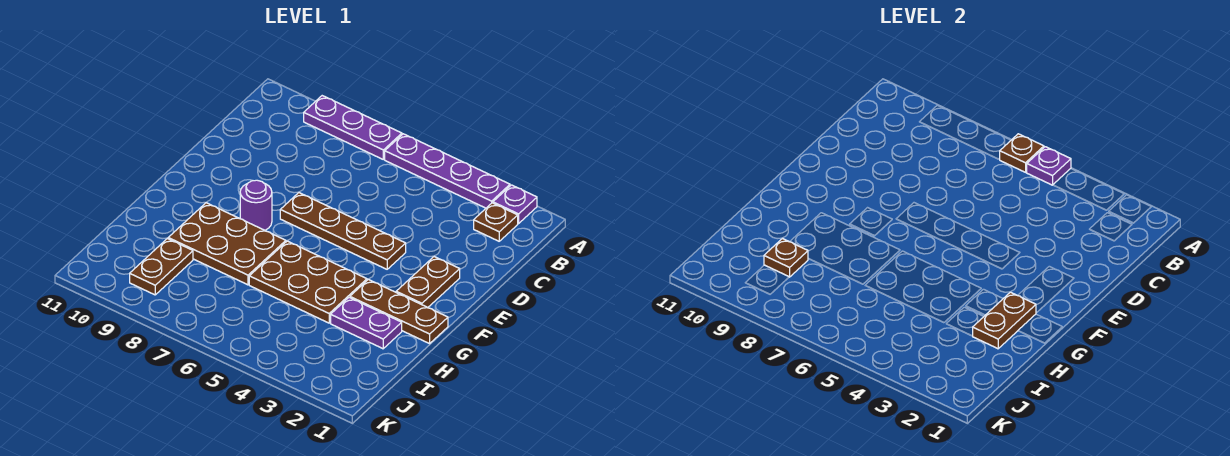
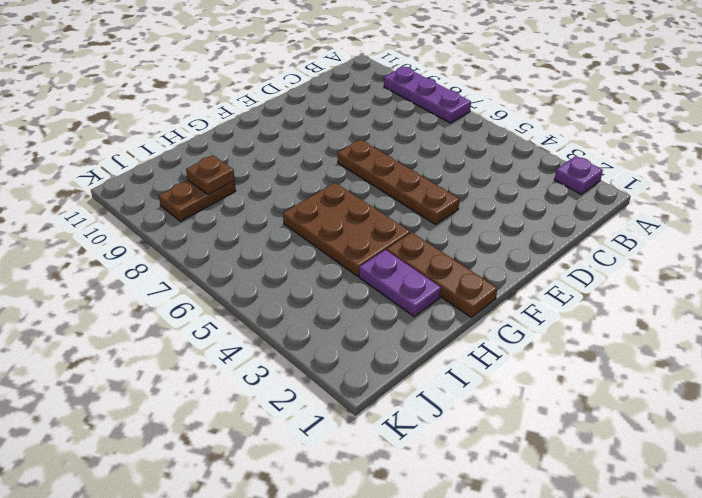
none -> purple plate A3:A6 level 1
none -> brown plate B2 level 1
none -> brown plate E2:F2 level 1

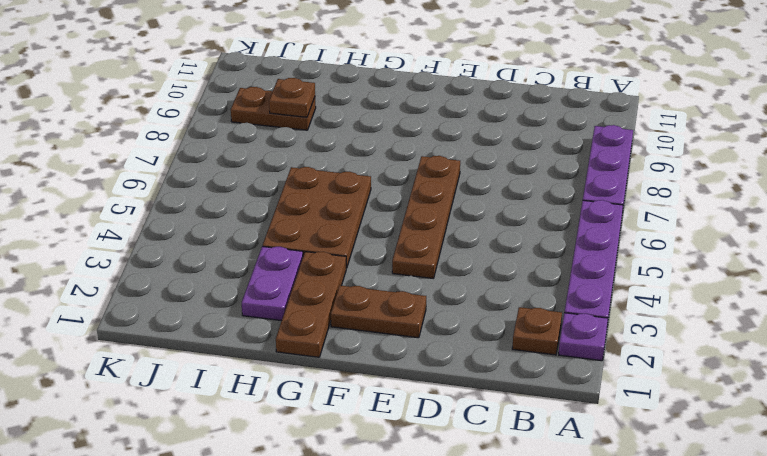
none -> purple round brick F8 level 1
none -> brown plate G7:H9 level 1
none -> purple plate A5 level 2

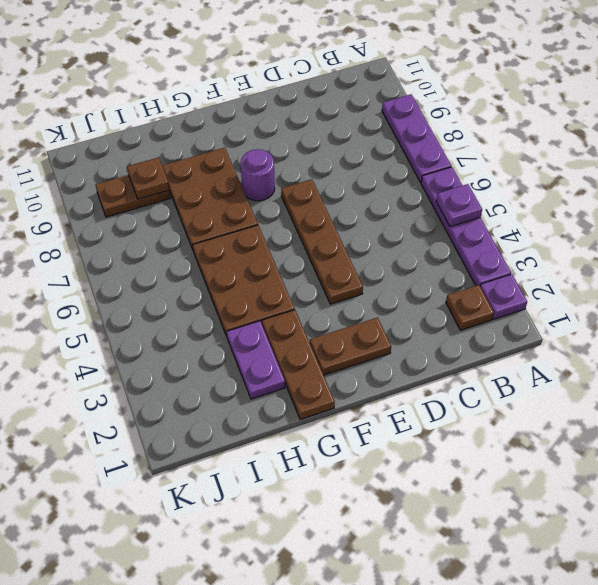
none -> brown plate A6 level 2
none -> brown plate G2:H2 level 2

